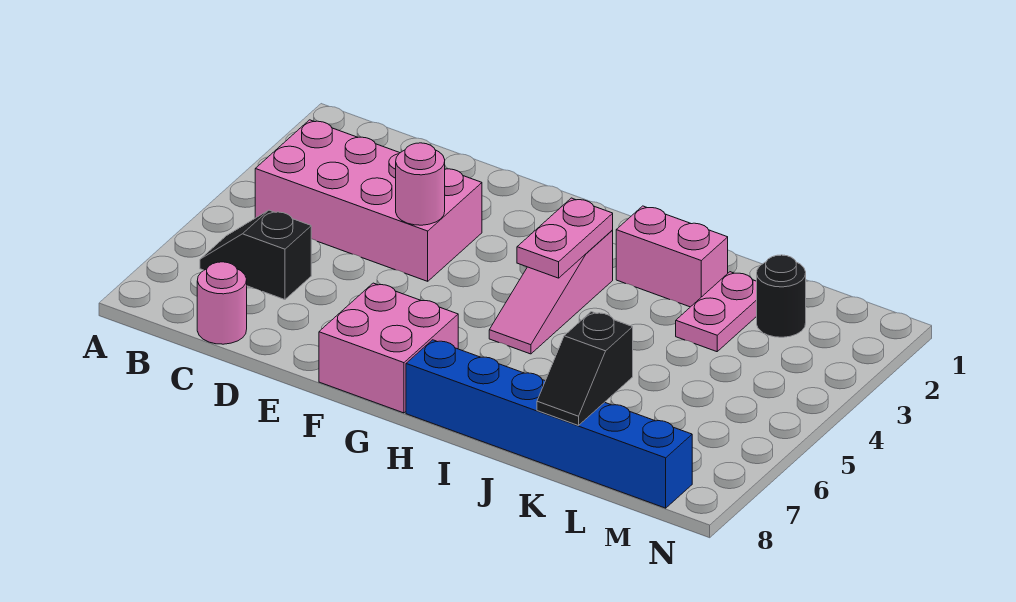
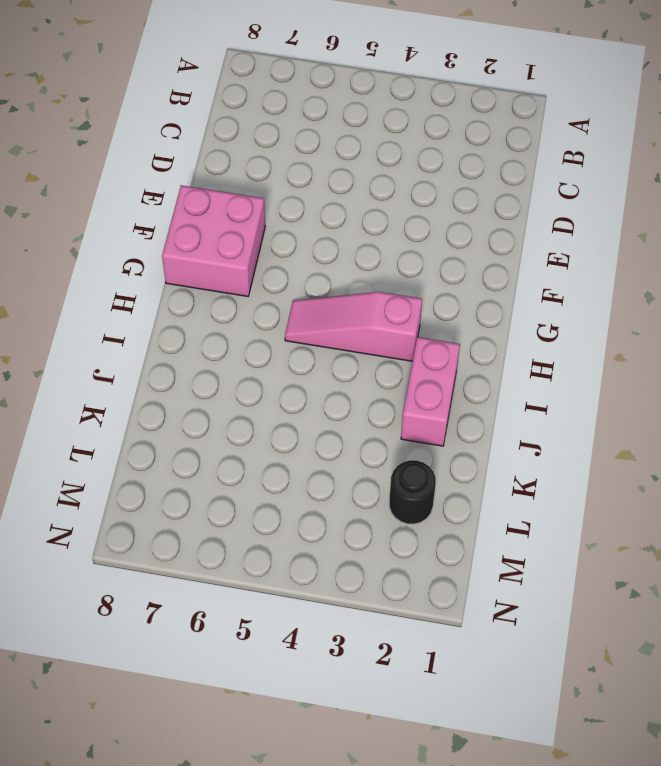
none -> pink brick B3:E4 level 1
none -> black slope B6:C6 level 1 top C
none -> pink round brick C8 level 1

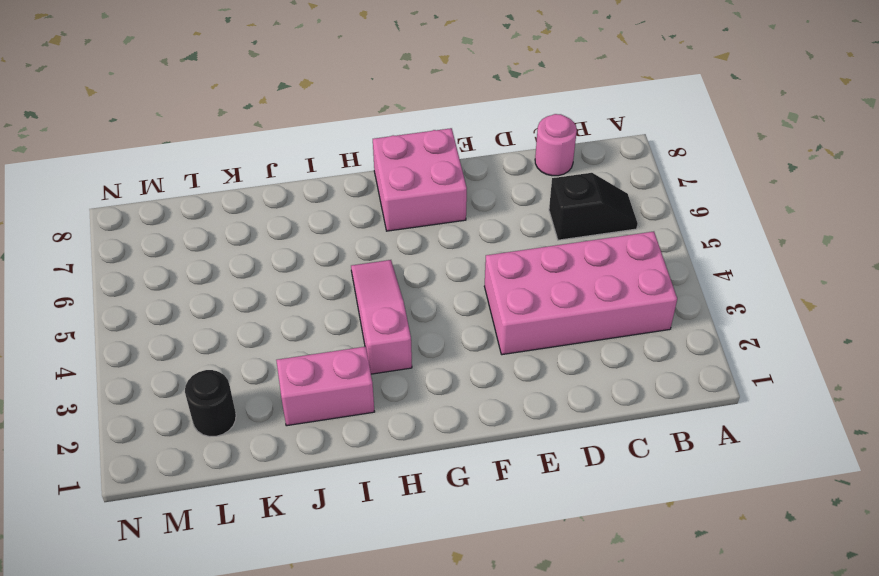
none -> blue brick H8:M8 level 1
none -> pink plate K2:K3 level 1
none -> pink round brick E4 level 2

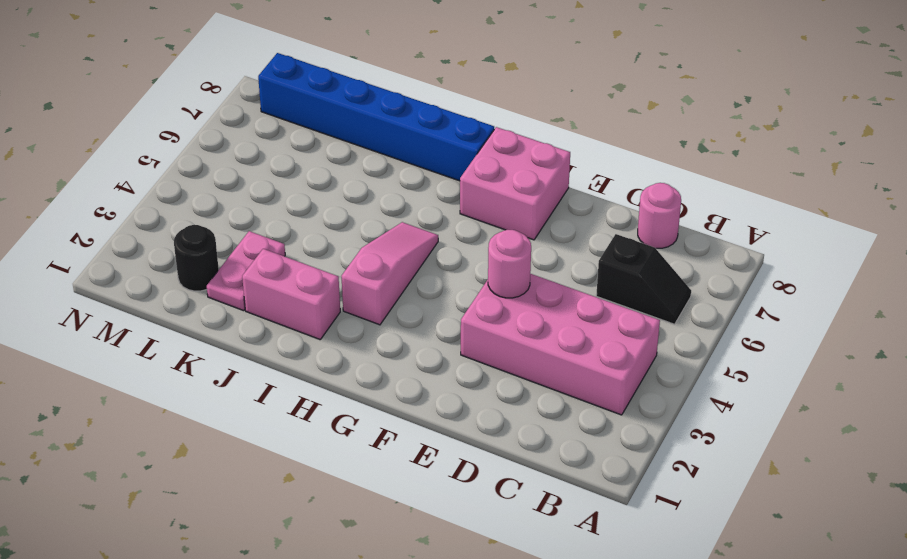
none -> pink plate H3:H4 level 2
none -> black slope K7:K8 level 2 top 7

